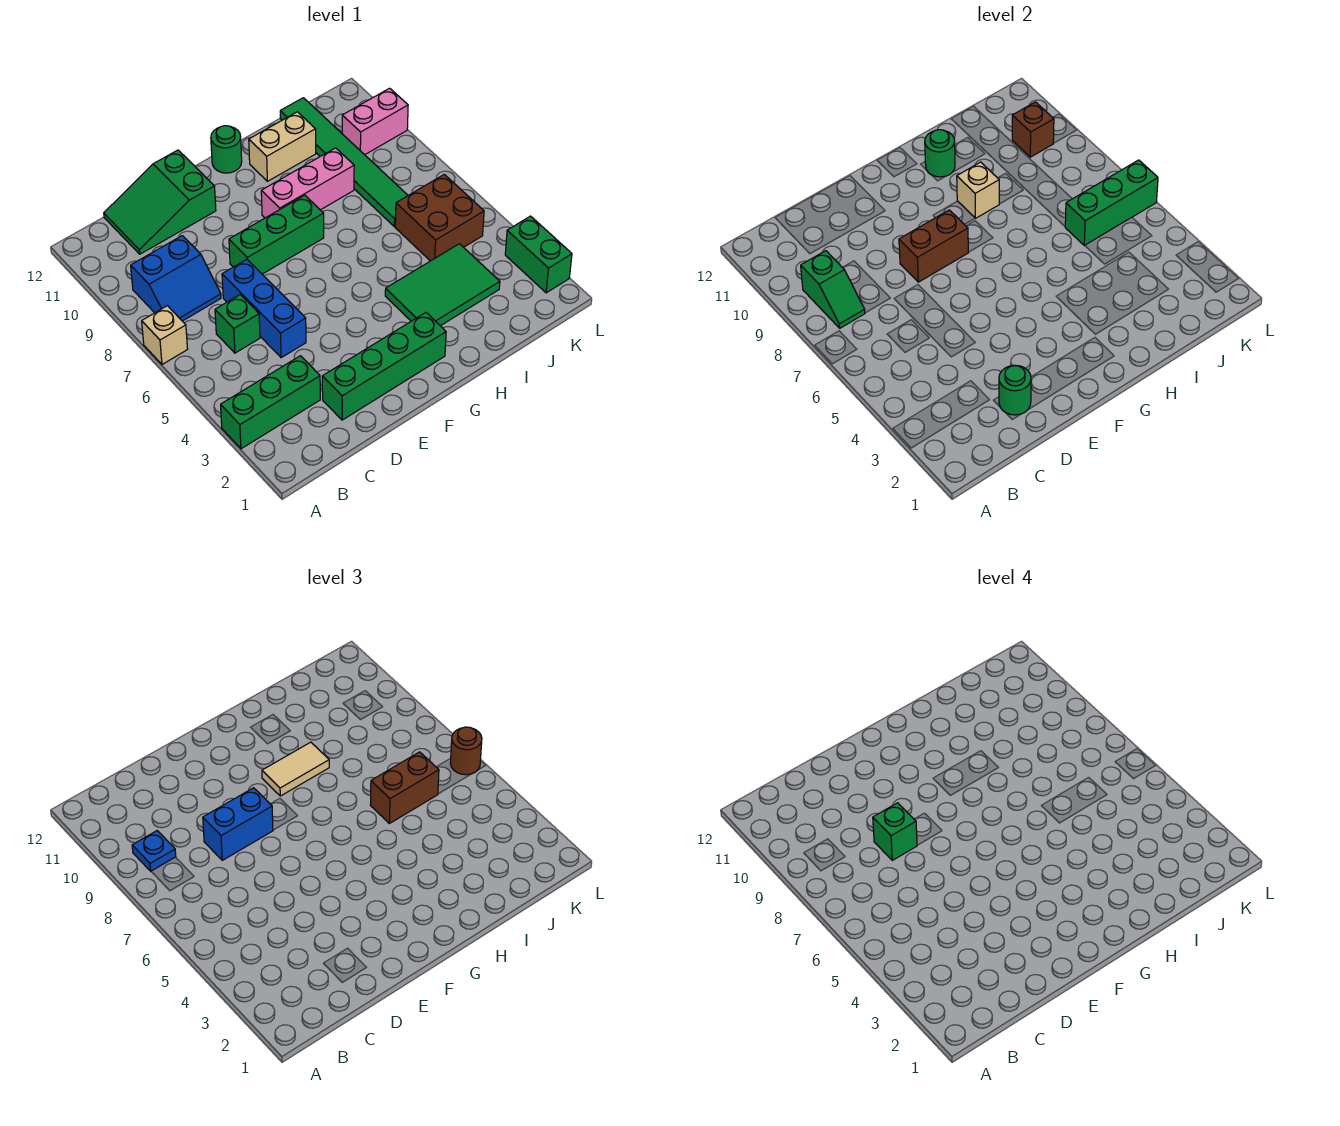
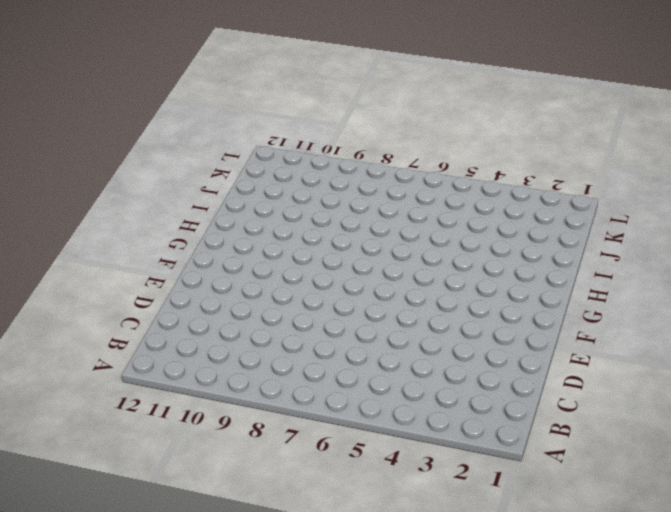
none -> green brick A3:C3 level 1
none -> tan brick A7 level 1
none -> blue slope B8:C9 level 1 top 9

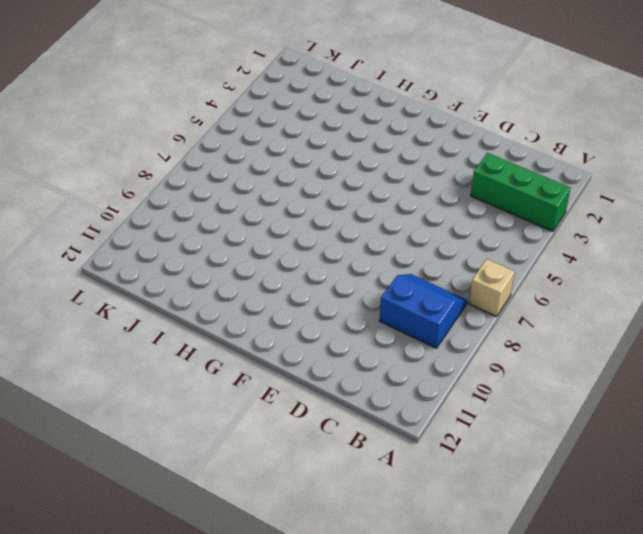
none -> green brick C6 level 1
none -> green slope C11:E12 level 1 top E
none -> green brick D2:G2 level 1

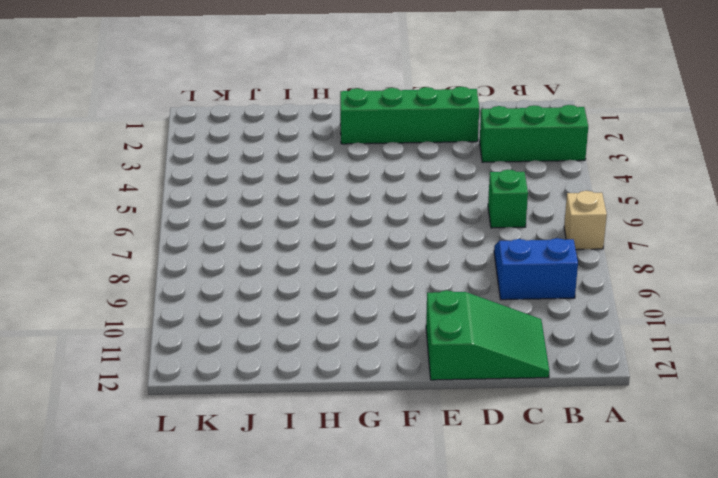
none -> blue brick D5:D7 level 1
none -> green brick E8:G8 level 1
none -> pink brick G9:I9 level 1

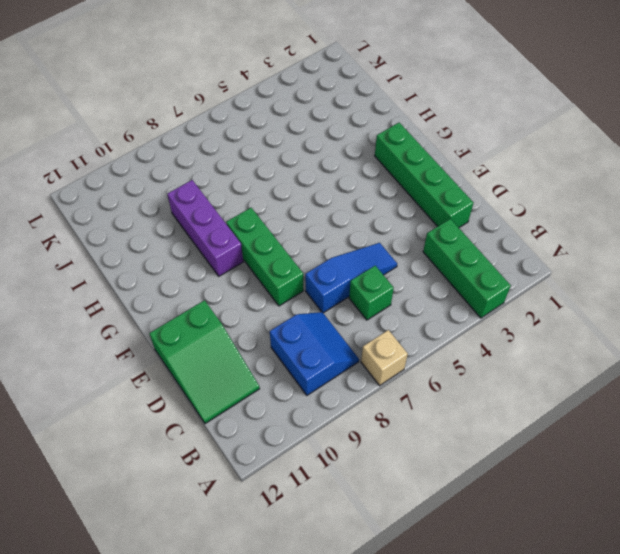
blue slope D5:D7 level 1 top 7 -> blue brick D5:D7 level 1
purple brick G9:I9 level 1 -> pink brick G9:I9 level 1
none -> green round brick G12 level 1
none -> green tile H3:J4 level 1
none -> tan brick H11:I11 level 1

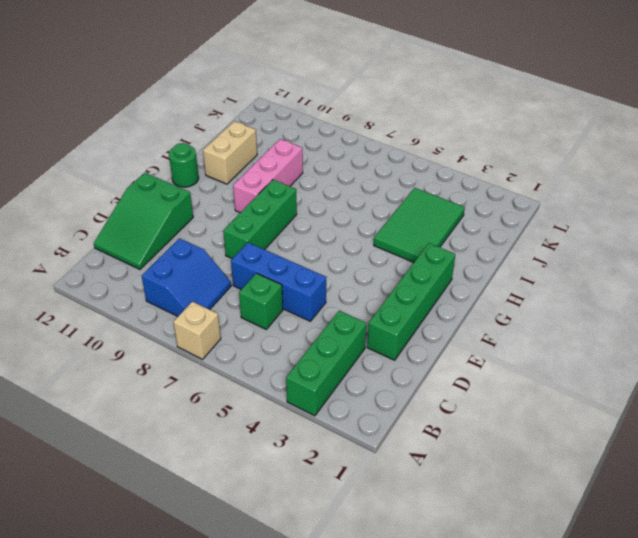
none -> brown brick J5:K6 level 1
none -> green tile J7:J12 level 1
none -> pink brick K10:L10 level 1

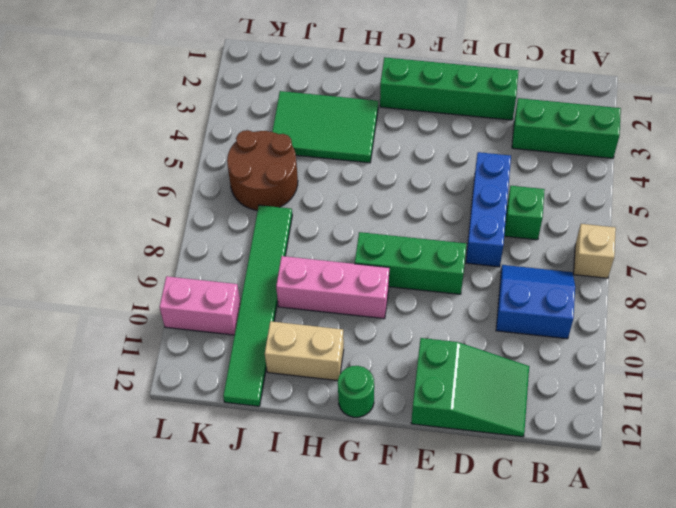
brown round brick J5:K6 level 1 -> brown brick J5:K6 level 1
none -> green brick L2:L3 level 1
none -> green slope B8:B9 level 2 top 9
none -> green round brick D2 level 2

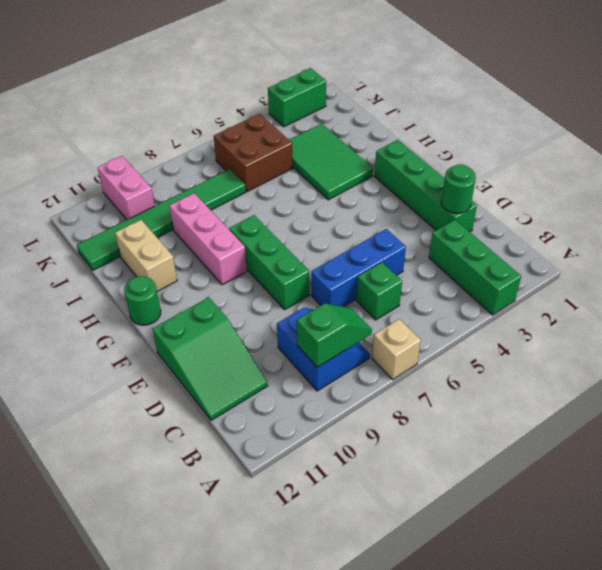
none -> brown brick E8:F8 level 2
none -> tan brick H9 level 2
none -> green round brick H11 level 2

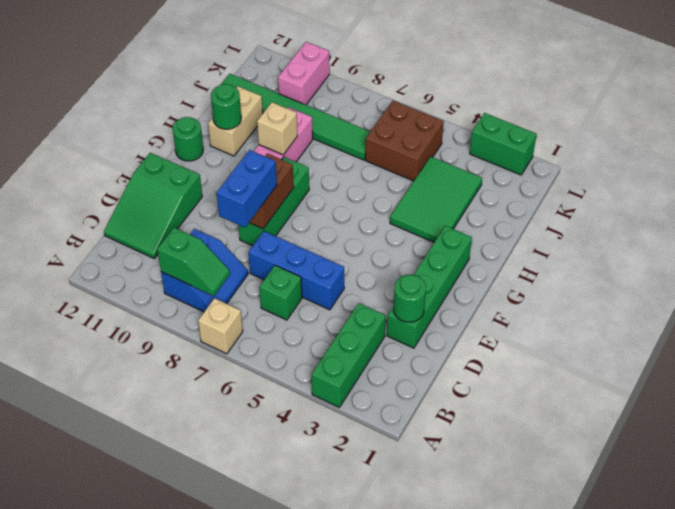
none -> green brick J6:L6 level 2
none -> brown brick K10 level 2
none -> blue plate B9 level 3

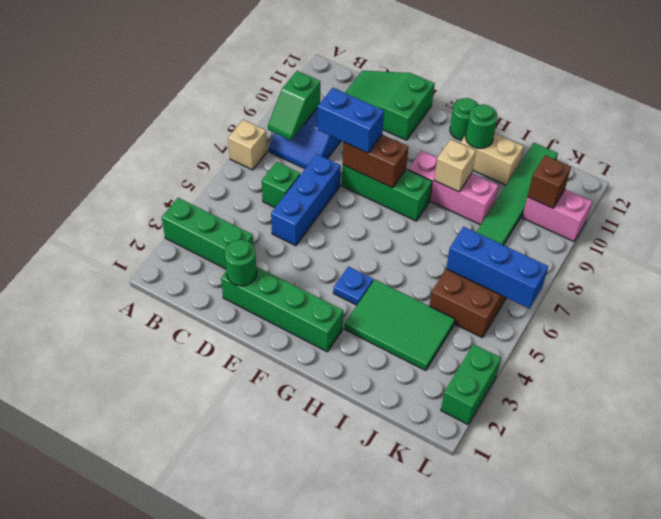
blue plate G4 level 1 -> blue plate B9 level 3
blue brick J6:L6 level 2 -> green brick J6:L6 level 2
none -> tan tile G9:H9 level 3
none -> brown brick I6:J6 level 3
none -> brown round brick L6 level 3

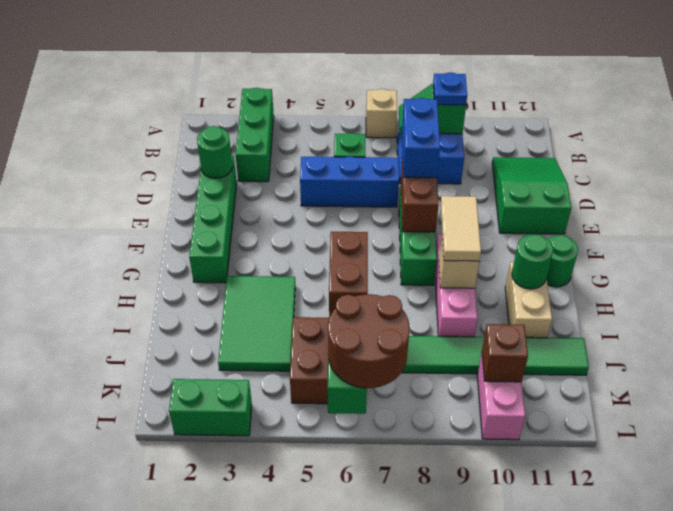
brown round brick K6:L7 level 3 -> brown round brick L6 level 3
none -> green brick D8 level 4

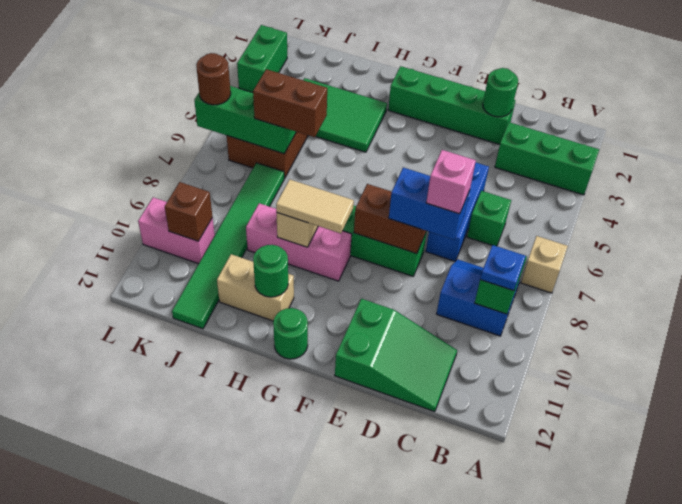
pink brick D8 level 4 -> green brick D8 level 4

